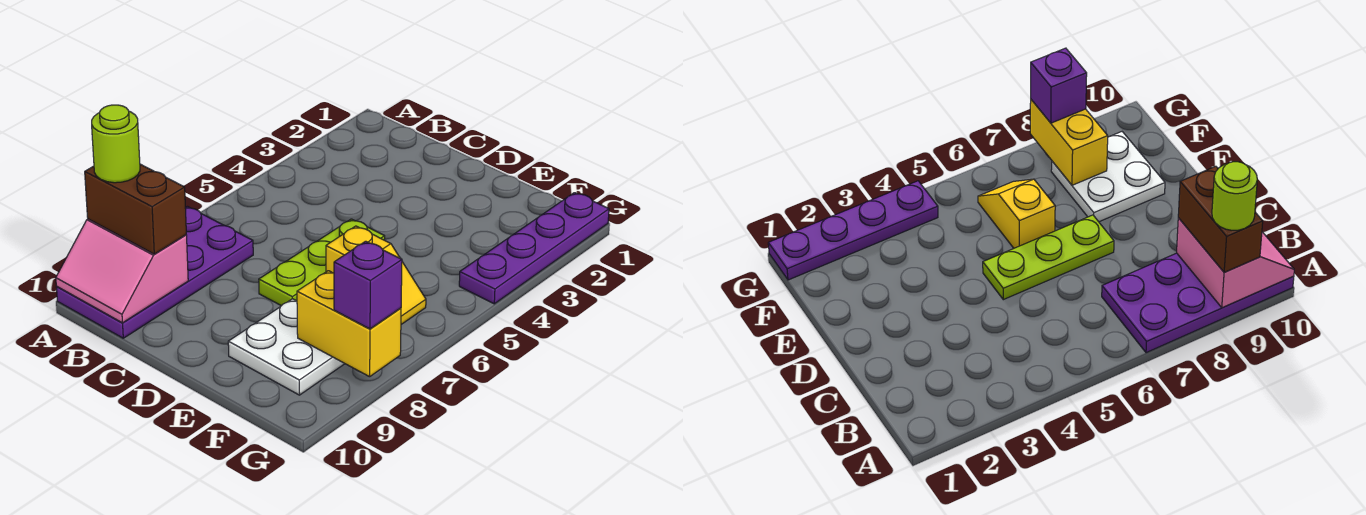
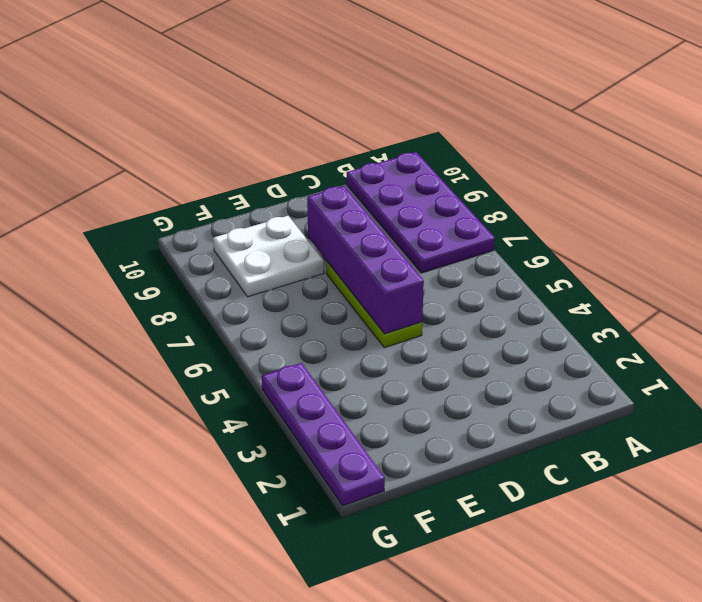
purple brick D5:D8 level 2 -> none
none -> yellow slope E6:F6 level 1 top E
none -> pink slope A9:B10 level 2 top 9

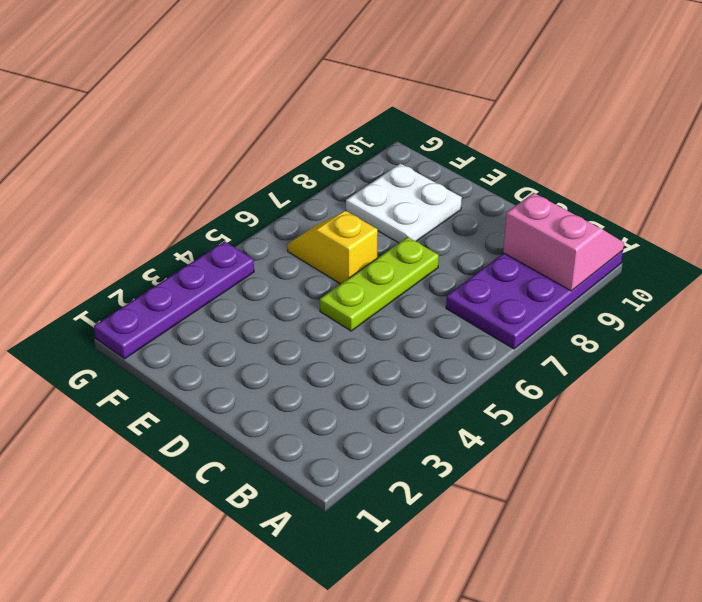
none -> yellow brick F8:G8 level 2
none -> brown brick A9:B9 level 3

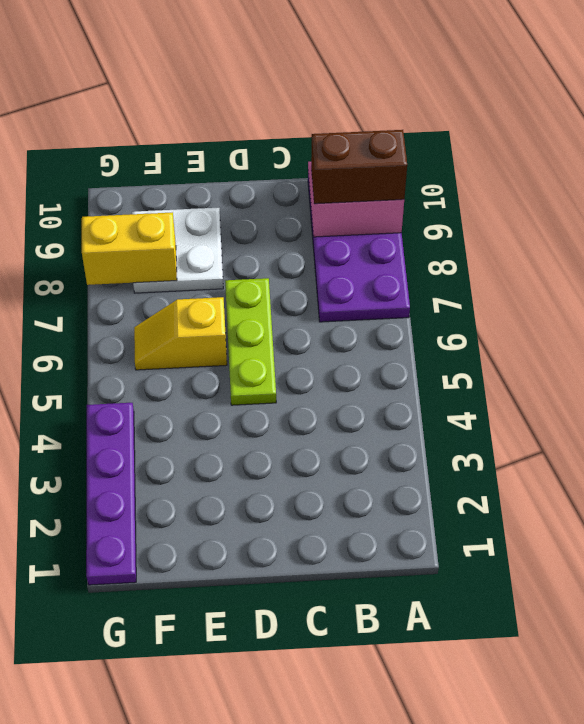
none -> purple brick G8 level 3
none -> lime round brick A9 level 4

